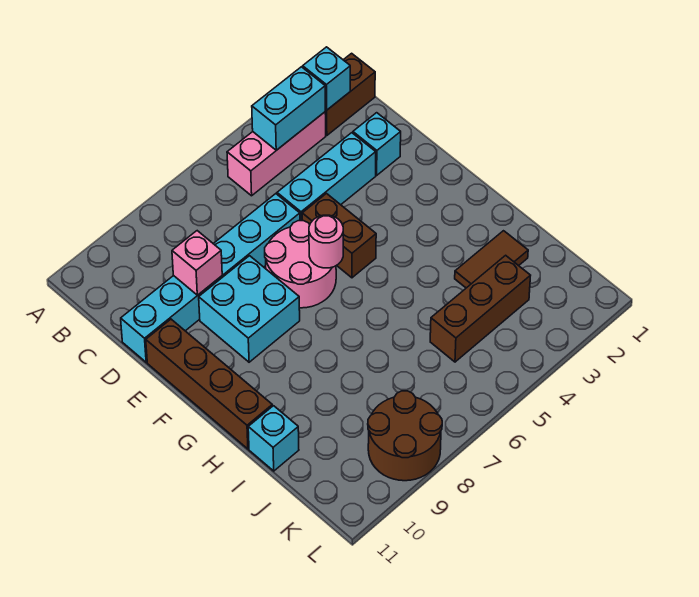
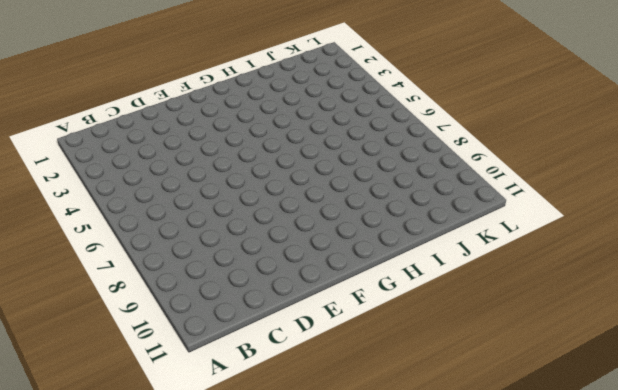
none -> brown brick B1:B2 level 1
none -> pink brick B3:B5 level 1
none -> cyan brick D2 level 1

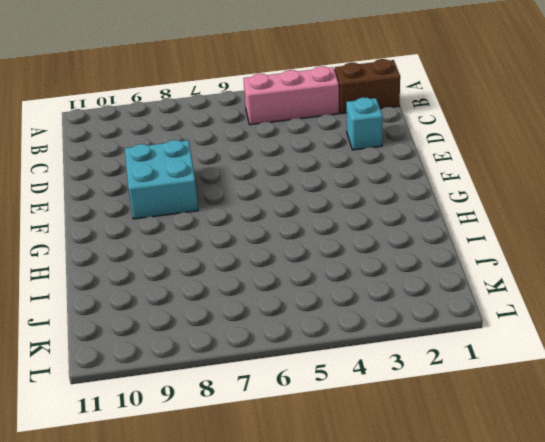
none -> cyan brick D3:D5 level 1
none -> cyan brick D6:D11 level 1
none -> brown brick E5:F5 level 1

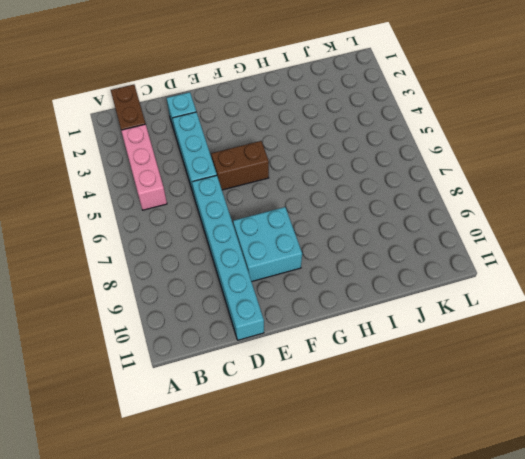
none -> pink round brick E6:F7 level 1
none -> brown brick E11:H11 level 1
none -> brown tile I2:I3 level 1

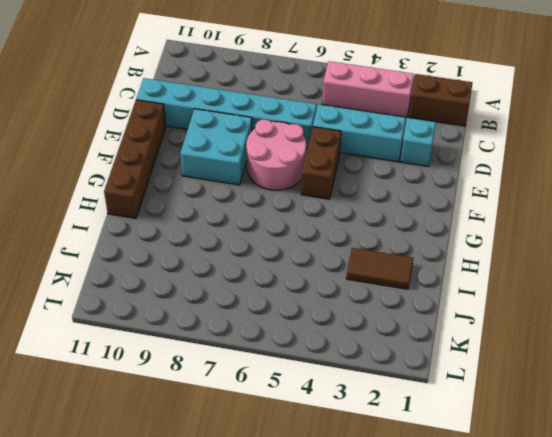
none -> cyan brick I11 level 1
none -> brown brick J3:J5 level 1
none -> brown round brick K8:L9 level 1

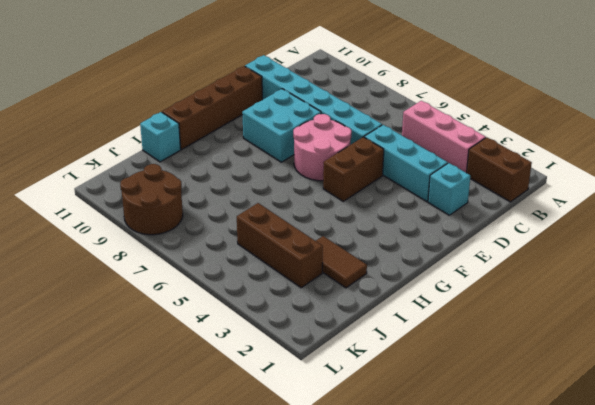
none -> cyan brick B2 level 2
none -> cyan brick B3:B4 level 2
none -> pink brick D9 level 2

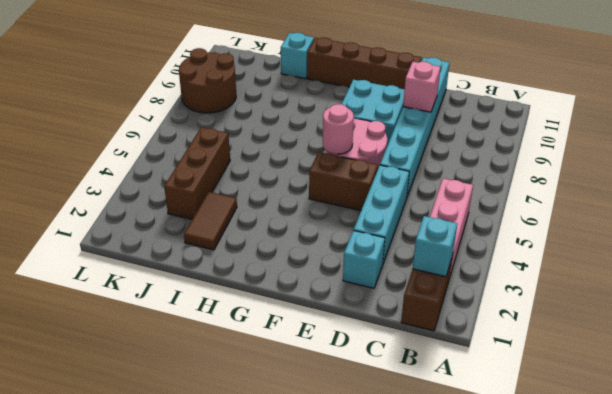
none -> cyan brick B3:B4 level 2

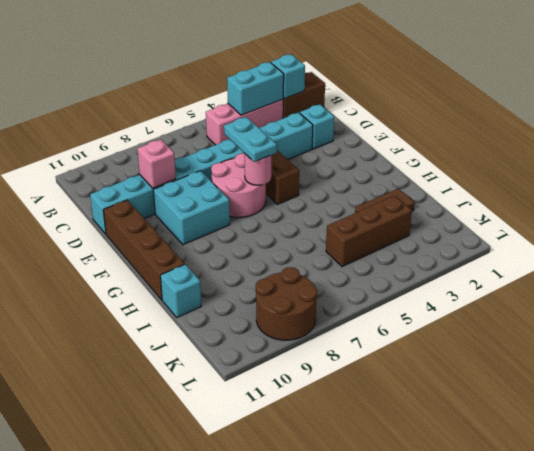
cyan plate E6:F6 level 3 -> none

